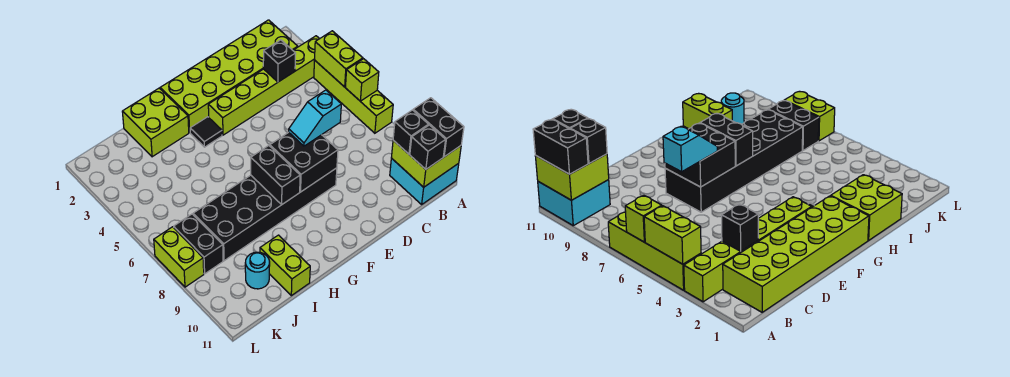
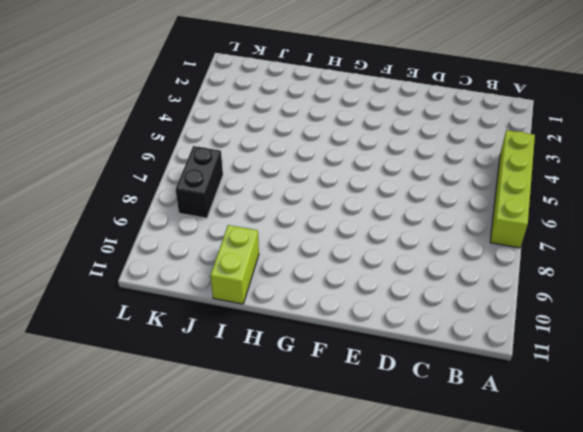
none -> lime brick A3:F3 level 1
none -> cyan brick A10:B11 level 1
none -> lime brick B1:G2 level 1

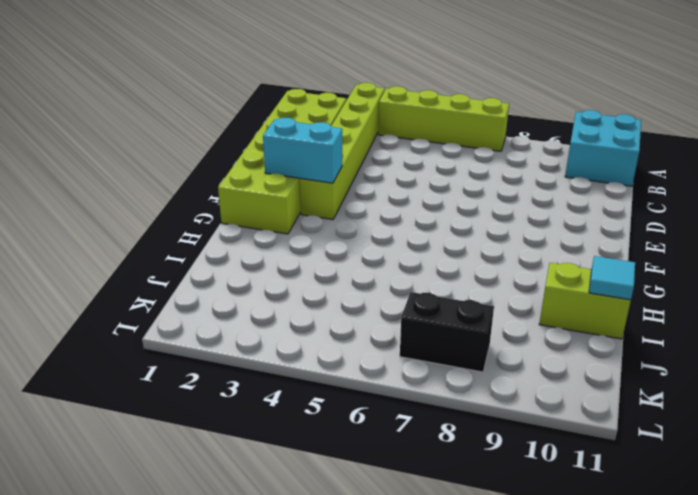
cyan brick F2:F3 level 2 -> none
cyan tile I11 level 2 -> none
none -> black brick E7:J8 level 1
none -> black tile G3 level 1
none -> lime brick H1:I2 level 1

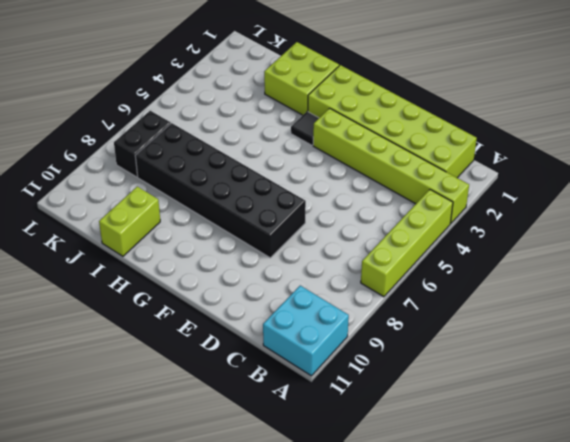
none -> cyan round brick J10 level 1
none -> lime brick L7:L8 level 1
none -> lime brick A4:A5 level 2

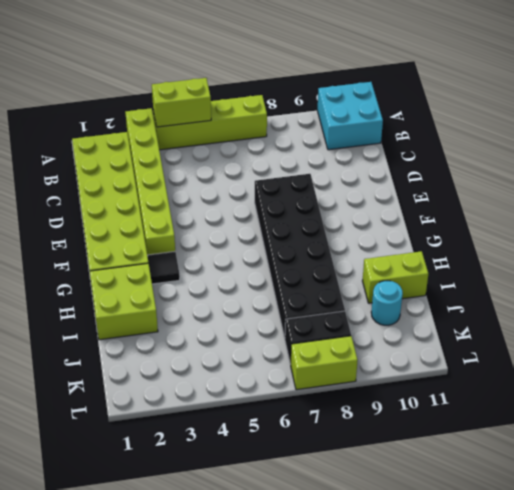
none -> lime brick A6 level 2
none -> lime brick A10:B11 level 2
none -> black brick C3 level 2

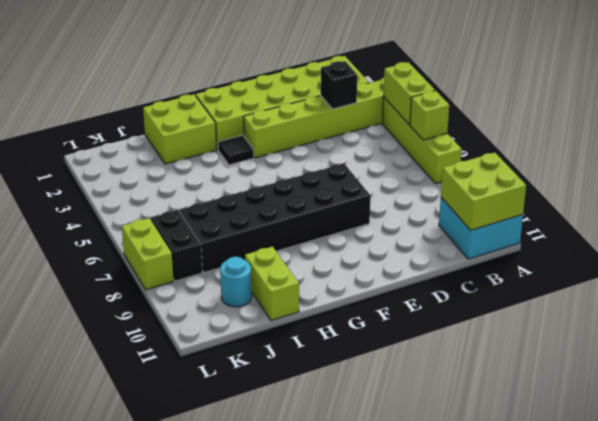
none -> black brick E7:F8 level 2
none -> black brick G7:G8 level 2
none -> black brick A10:A11 level 3

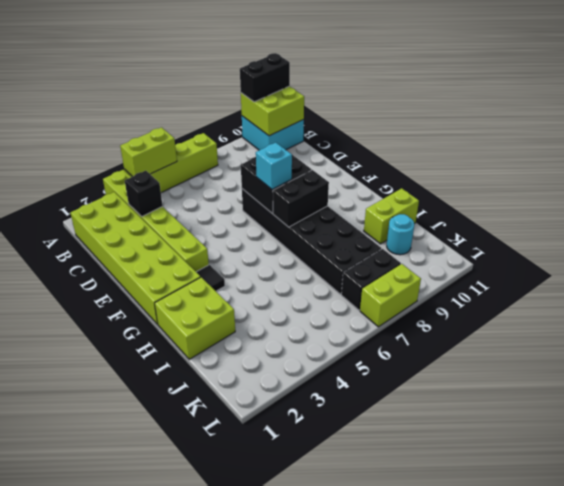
cyan brick F7 level 3 -> none
none -> lime brick A6 level 2
none -> black brick B10 level 3
none -> black brick B11 level 3

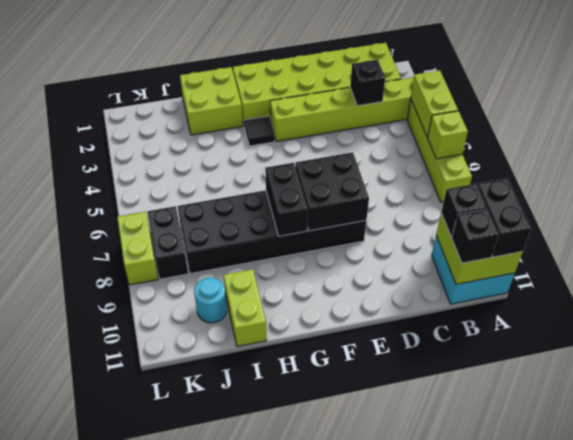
none -> cyan slope D7:E7 level 3 top D

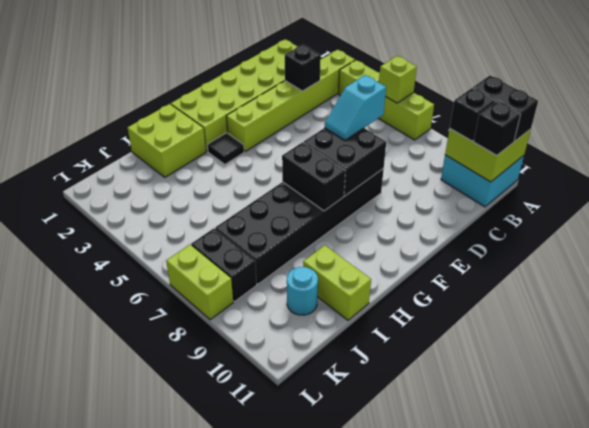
none -> lime brick A4:A5 level 2

